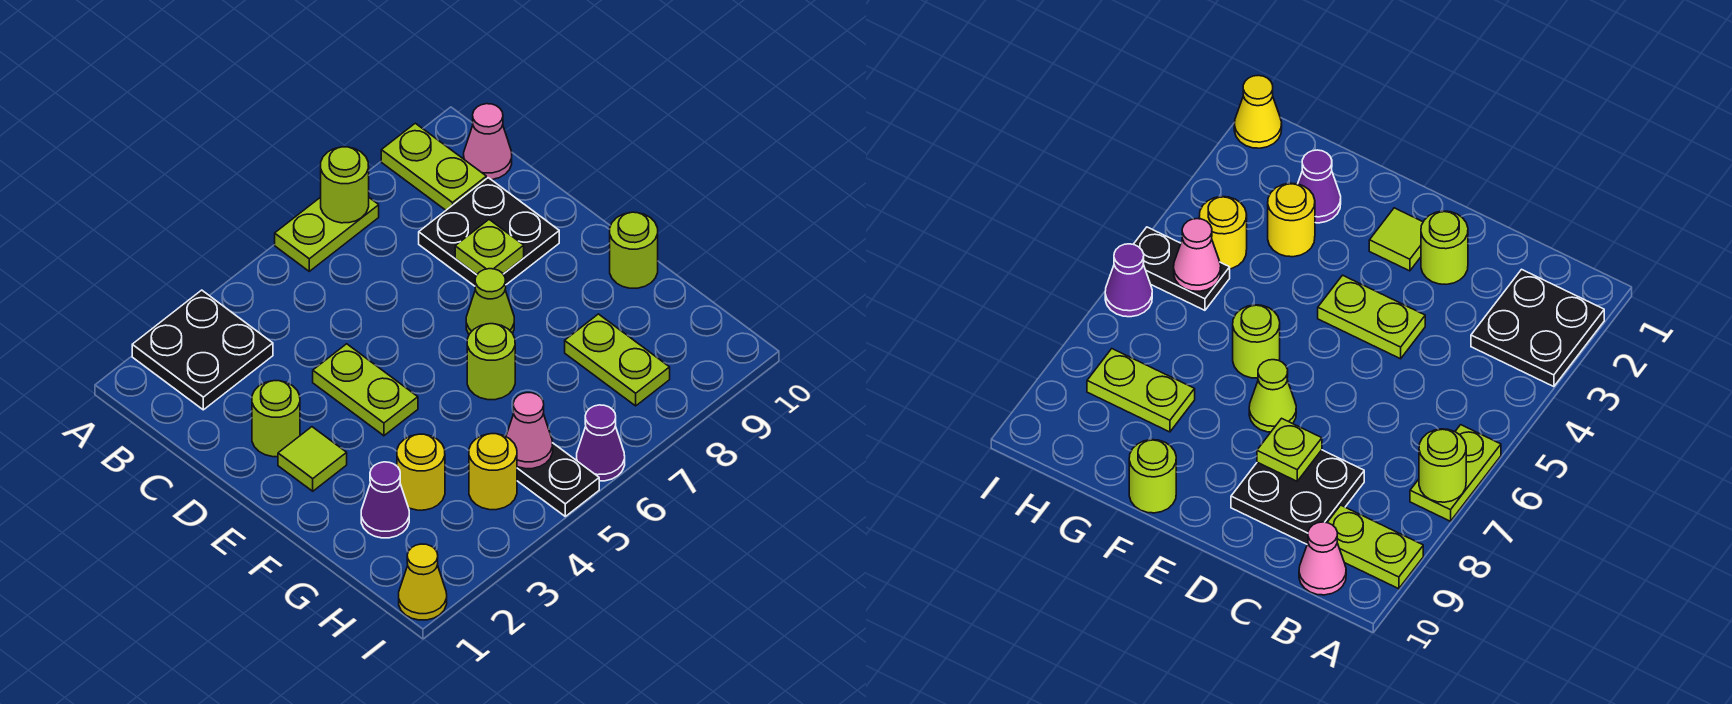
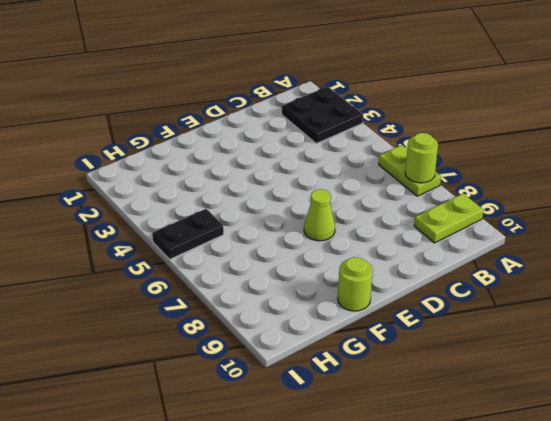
none -> pink cone B10 level 1
none -> black plate C8:D9 level 1
none -> lime round brick D2 level 1

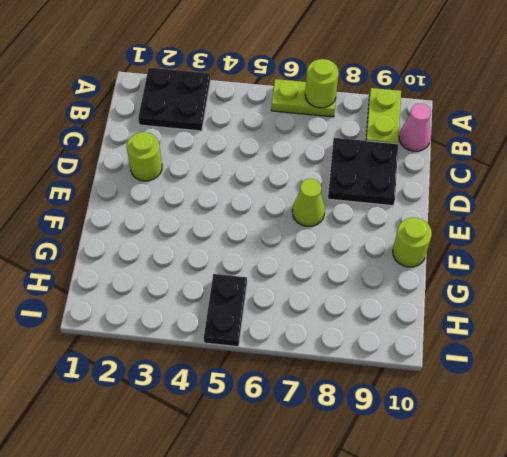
none -> lime plate D4:E4 level 1
none -> lime tile E2 level 1
none -> lime round brick F6 level 1

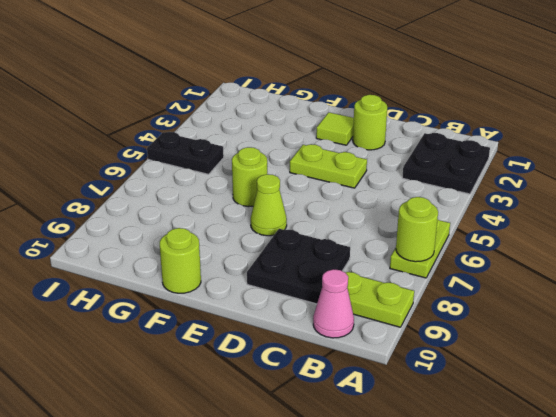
none -> purple cone G2 level 1
none -> yellow round brick G3 level 1
none -> lime plate G8:H8 level 1

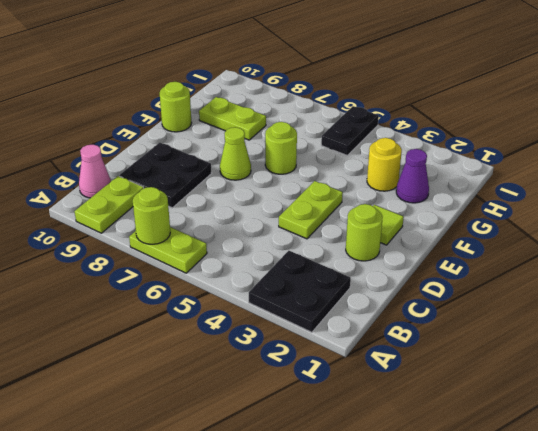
lime plate G8:G9 level 1 -> lime plate G8:H8 level 1
none -> yellow round brick H4 level 1
none -> yellow cone I1 level 1
none -> purple cone I6 level 1

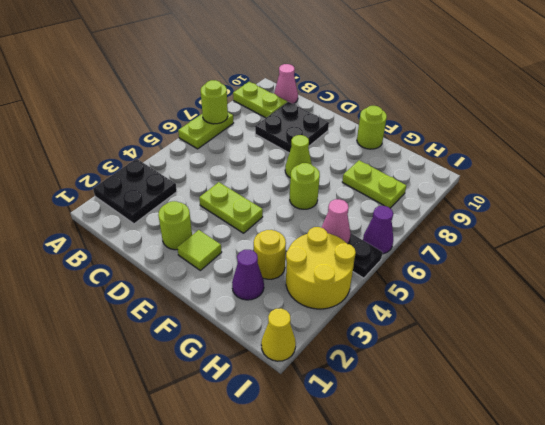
yellow round brick H3:I4 level 1 -> yellow round brick H4 level 1
none -> lime plate D8 level 2

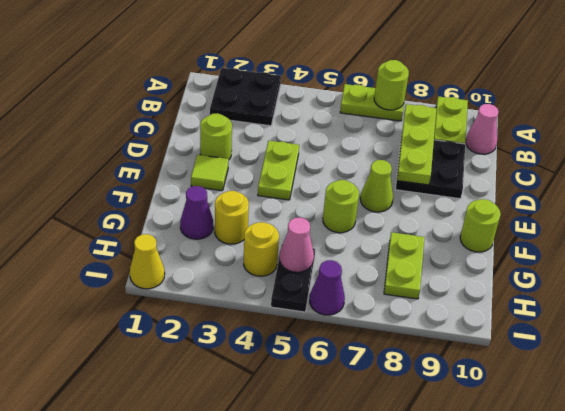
lime plate B8:D8 level 2 -> lime plate D8 level 2

